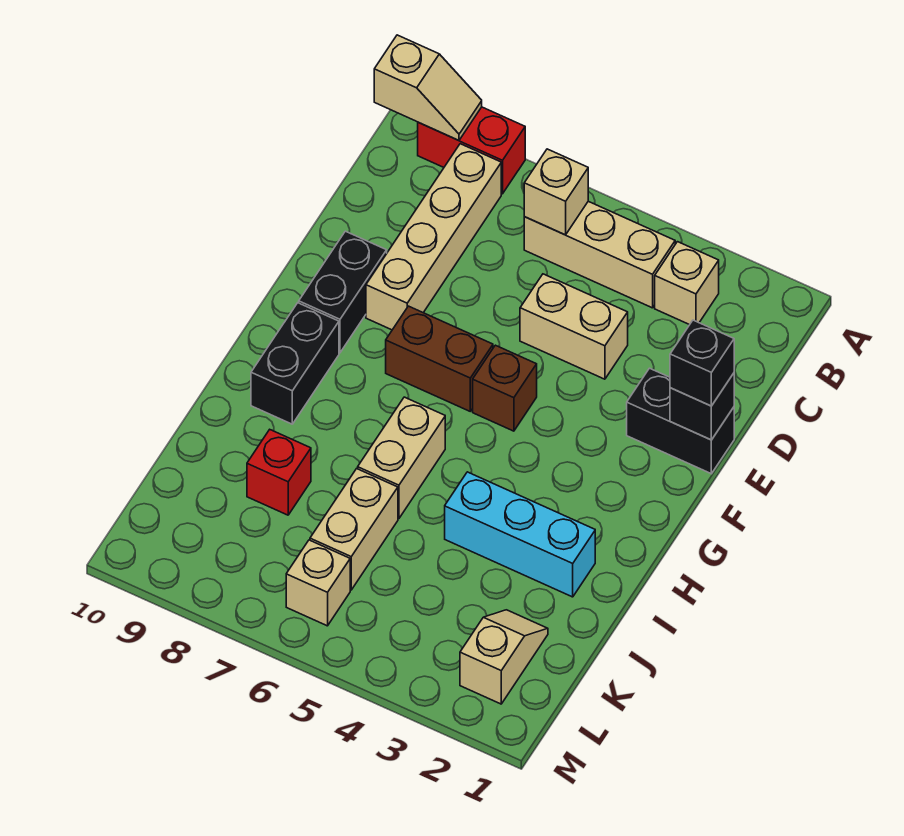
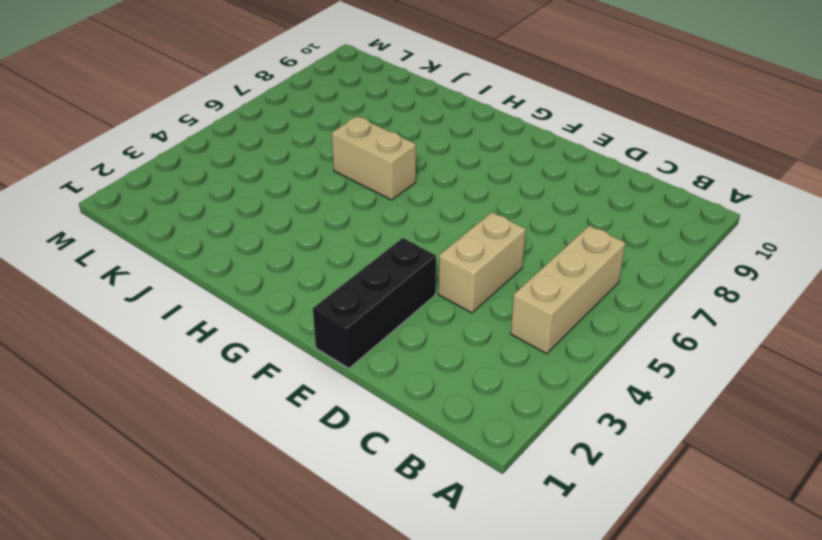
black brick E1:E3 level 1 -> black brick E1:E2 level 1
none -> red brick A8:A9 level 1
none -> tan brick B3 level 1
none -> tan brick B8:E8 level 1

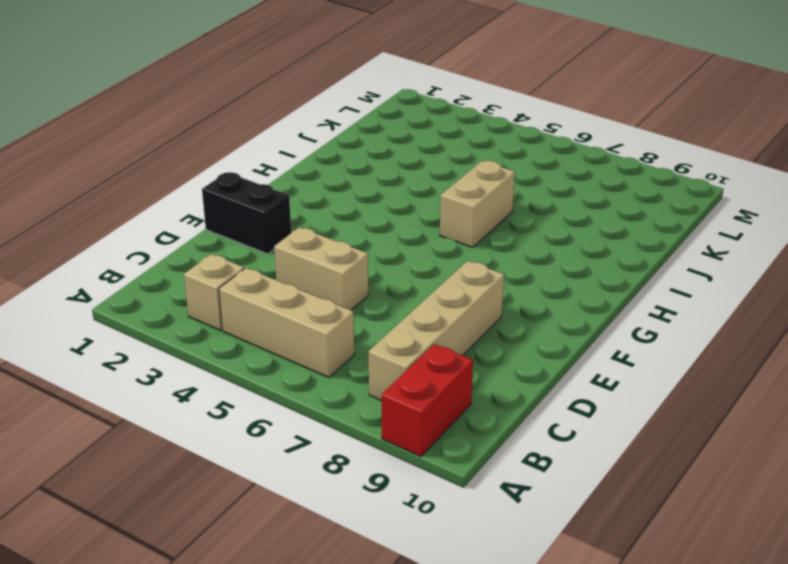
red brick A9:B9 level 1 -> red brick A8:A9 level 1
none -> black brick E9:F9 level 1
none -> brown brick F5 level 1
none -> brown brick F6:F7 level 1

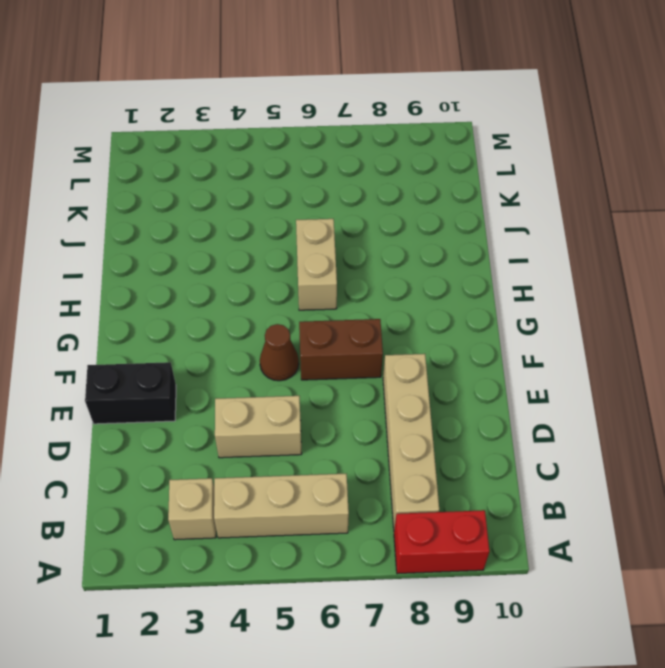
brown cone F5 level 1 -> brown brick F5 level 1
none -> black brick E9:F9 level 1
none -> black brick G9:H9 level 1
none -> cyan brick I2:I4 level 1

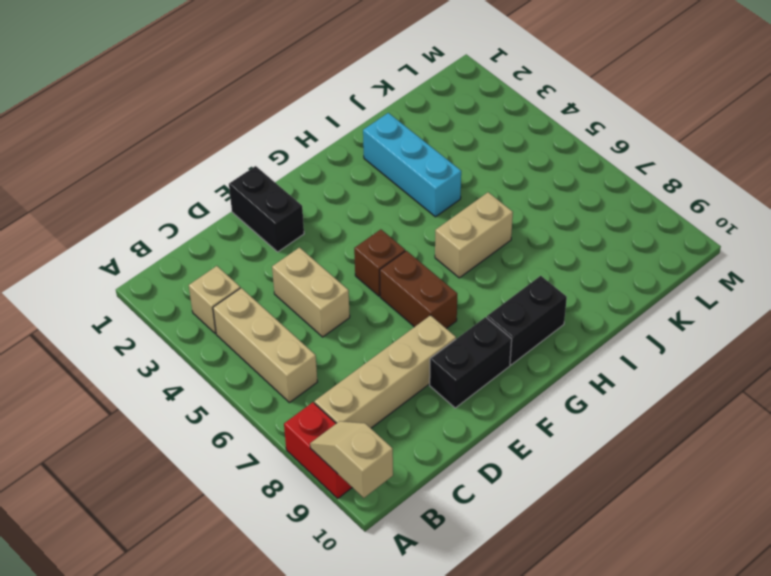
none -> tan brick J6:K6 level 1
none -> red brick J8 level 1
none -> tan slope K2:L2 level 1 top L

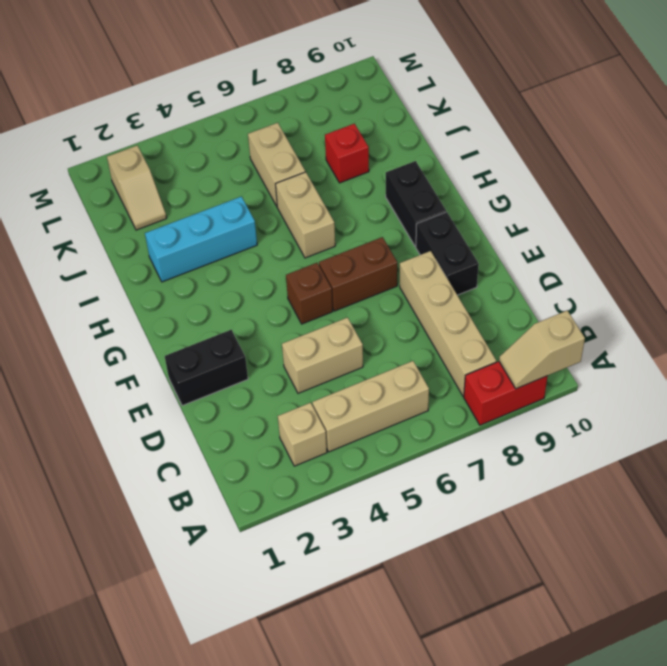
none -> tan brick L6 level 1
none -> tan brick B6 level 2
none -> black brick E1 level 2

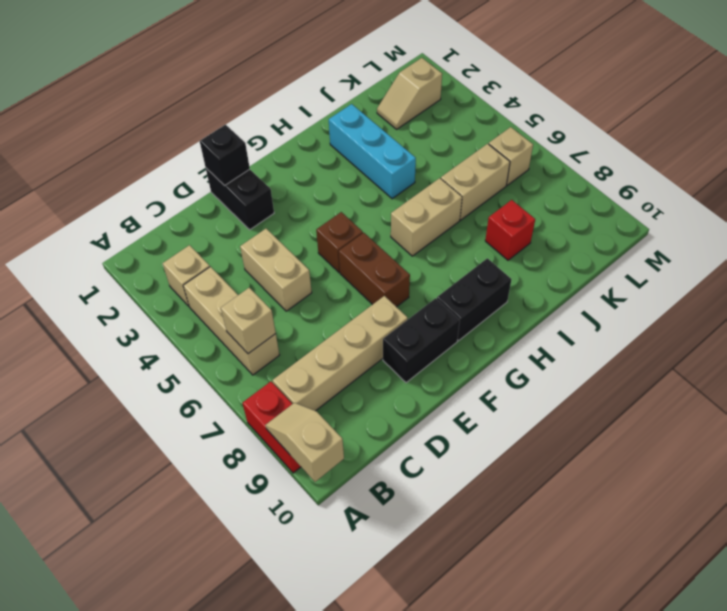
none -> black brick E1 level 3

